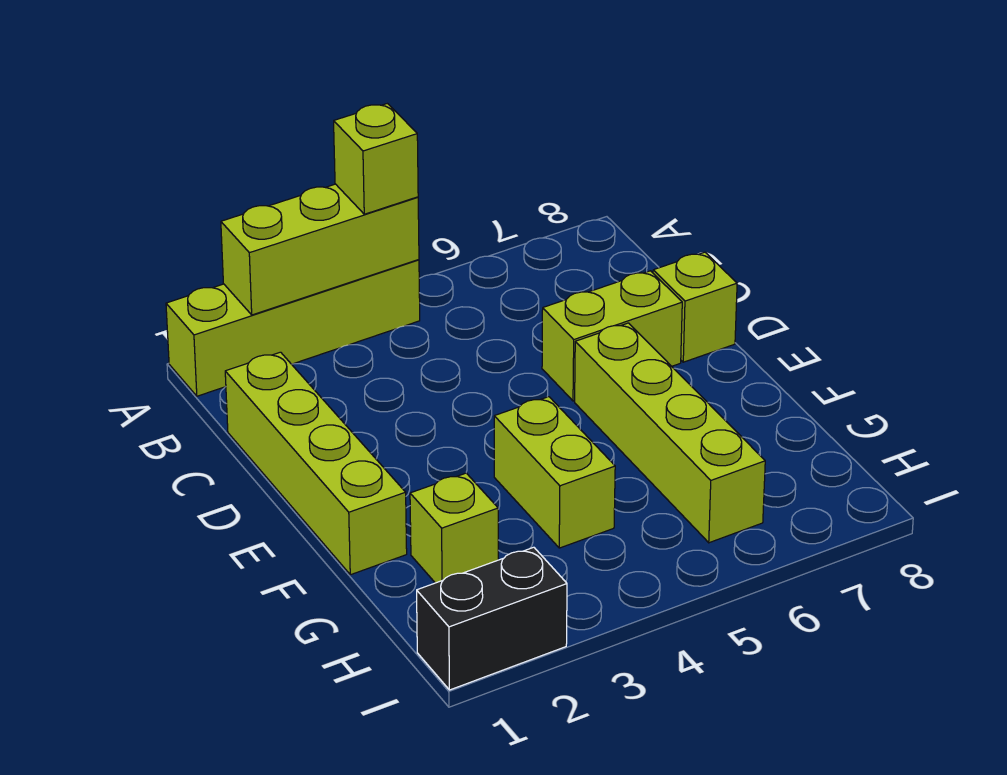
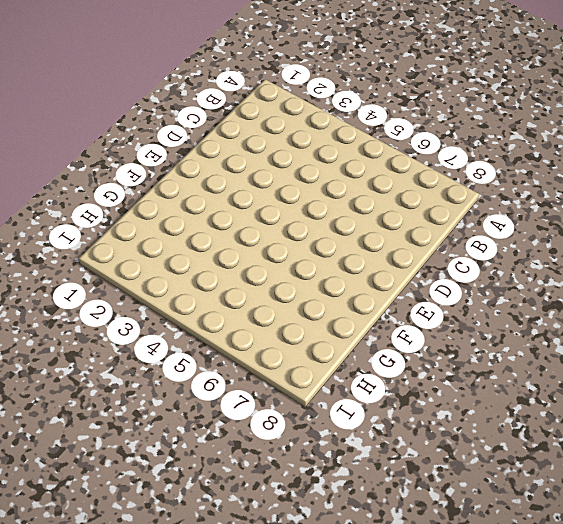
none -> lime brick A1:A4 level 1
none -> lime brick C1:F1 level 1

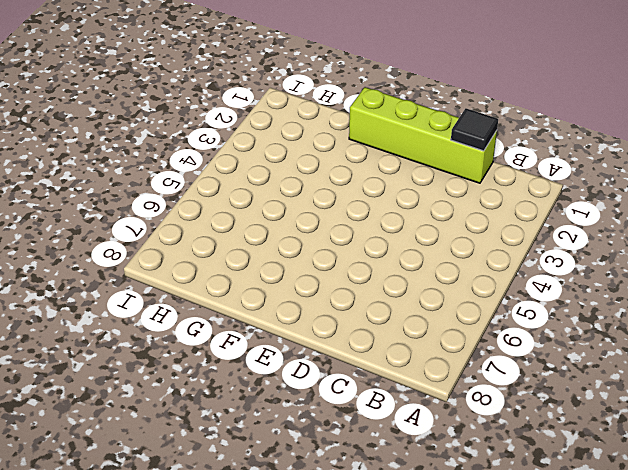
black tile C1 level 2 -> none
none -> lime brick A1:A4 level 1
none -> lime brick D6:D7 level 1

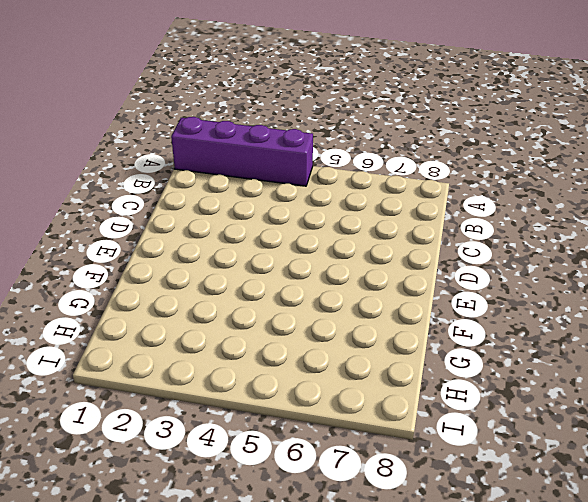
purple brick A1:A4 level 1 -> lime brick A1:A4 level 1
none -> lime brick C1:F1 level 1
none -> lime brick D6:D7 level 1

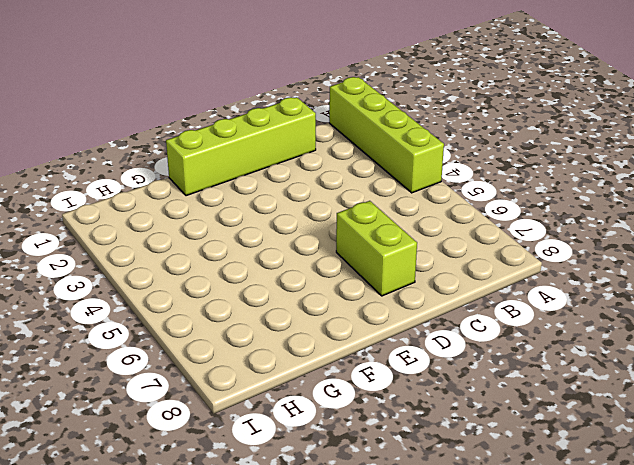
none -> lime brick D8 level 1
none -> lime brick E6:H6 level 1

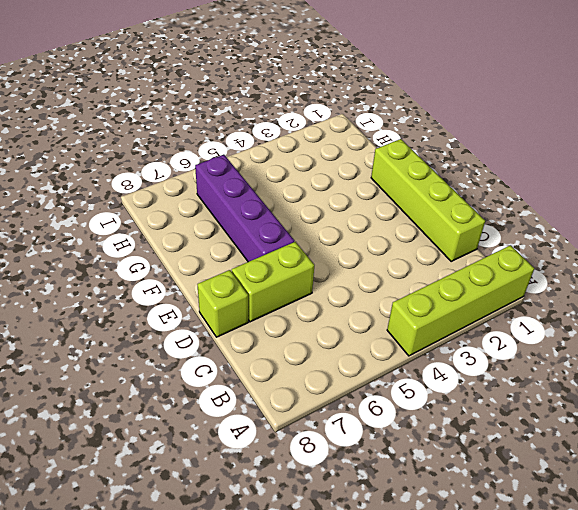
purple brick E6:H6 level 1 -> lime brick E6:H6 level 1
none -> lime brick F4:G4 level 1
none -> lime brick G2 level 1

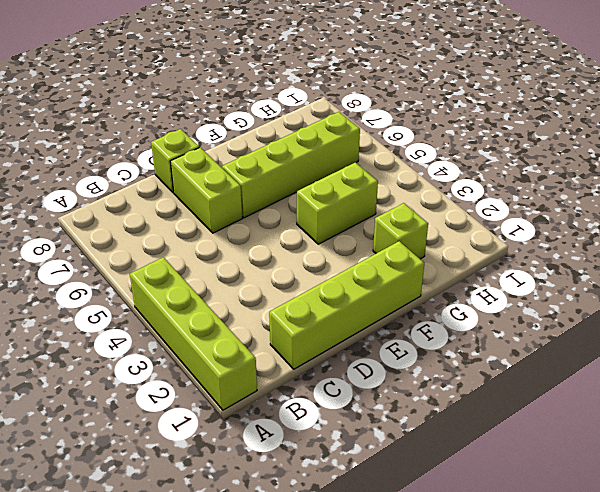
none -> black brick I1:I2 level 1
none -> lime brick A2:A4 level 2

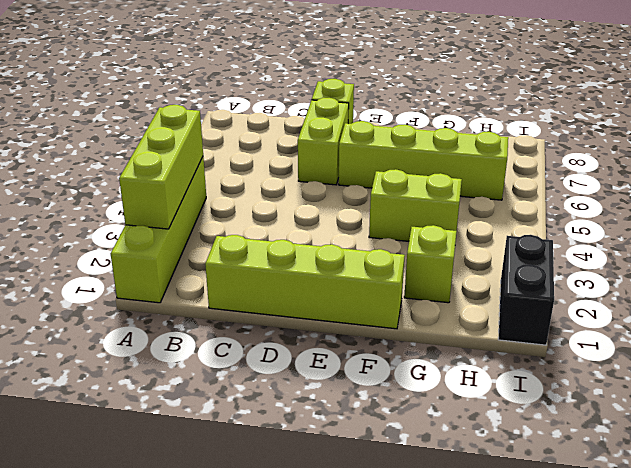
none -> lime brick A4 level 3

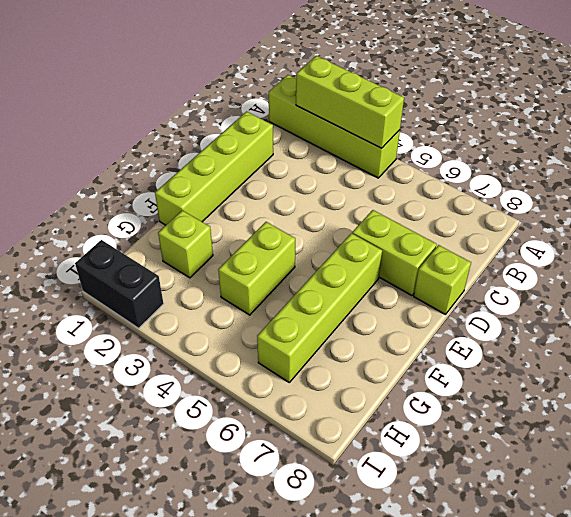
none -> lime brick A4 level 3

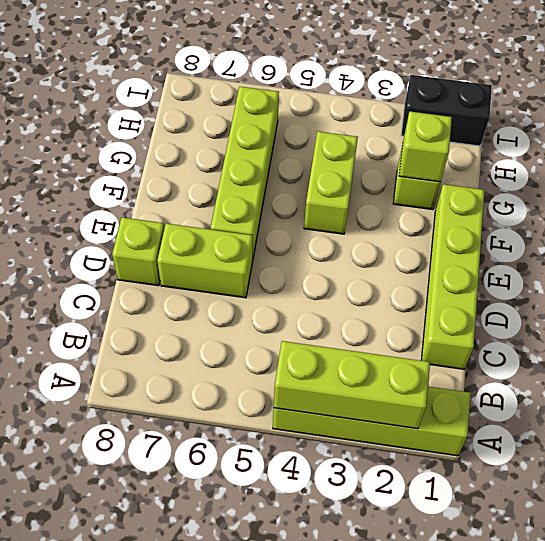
lime brick G2 level 2 -> lime brick A4 level 3

